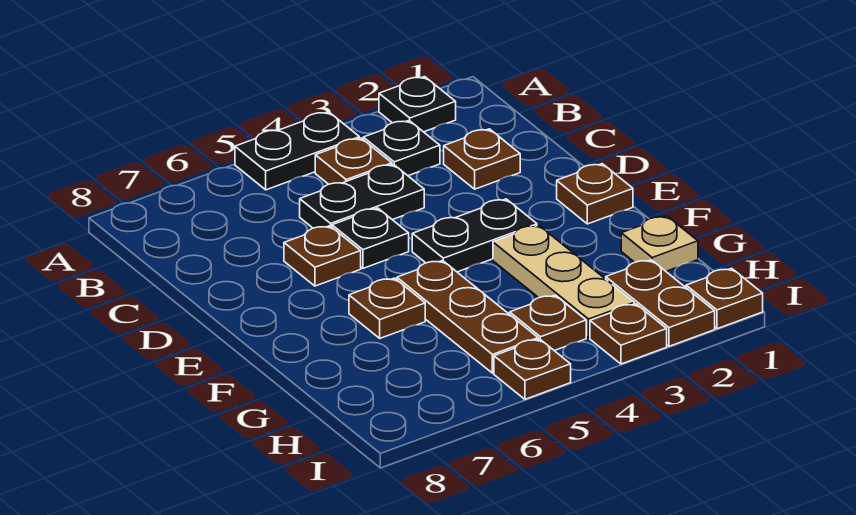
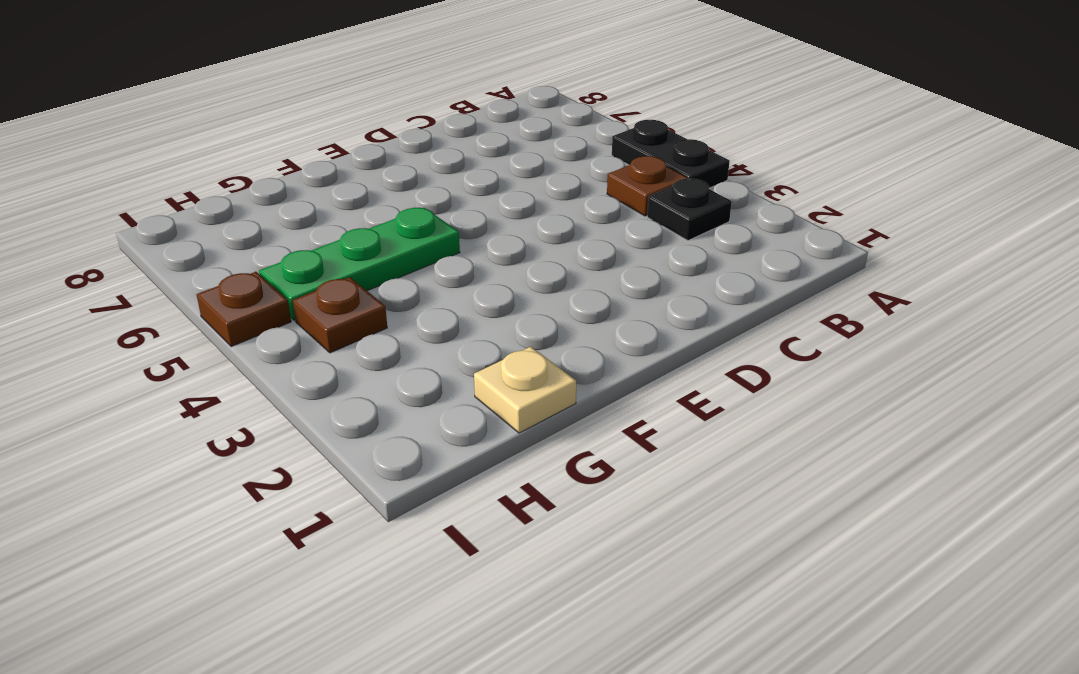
green plate F5:H5 level 1 -> brown plate F5:H5 level 1
none -> black plate A2 level 1
none -> brown plate C2 level 1
none -> black plate C4:C5 level 1

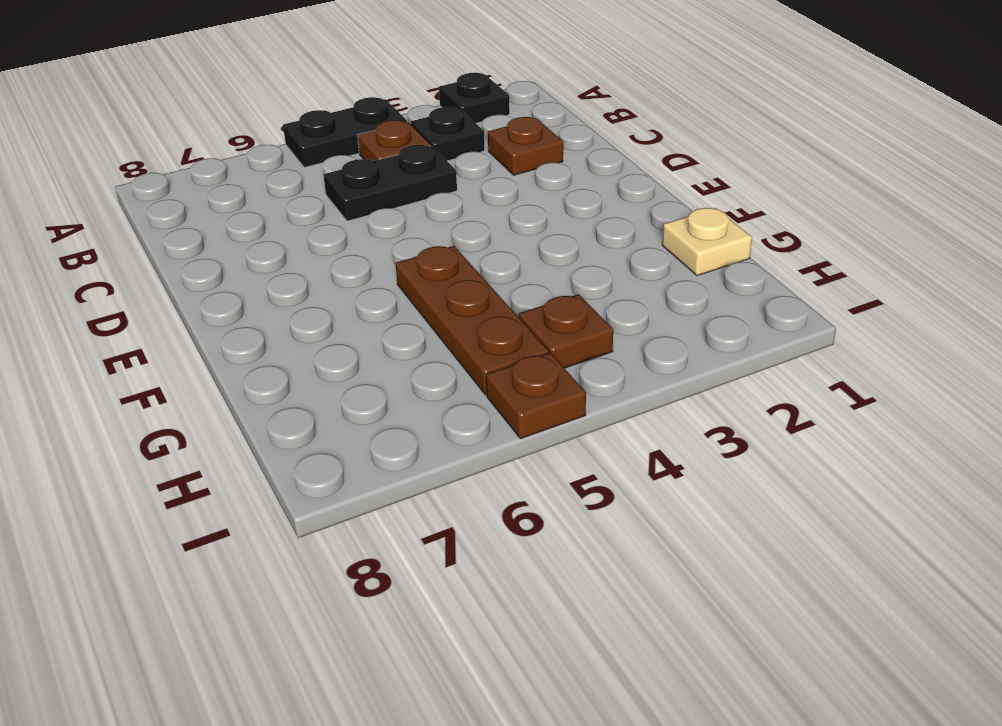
none -> black plate D5 level 1
none -> brown plate D6 level 1
none -> brown plate E1 level 1

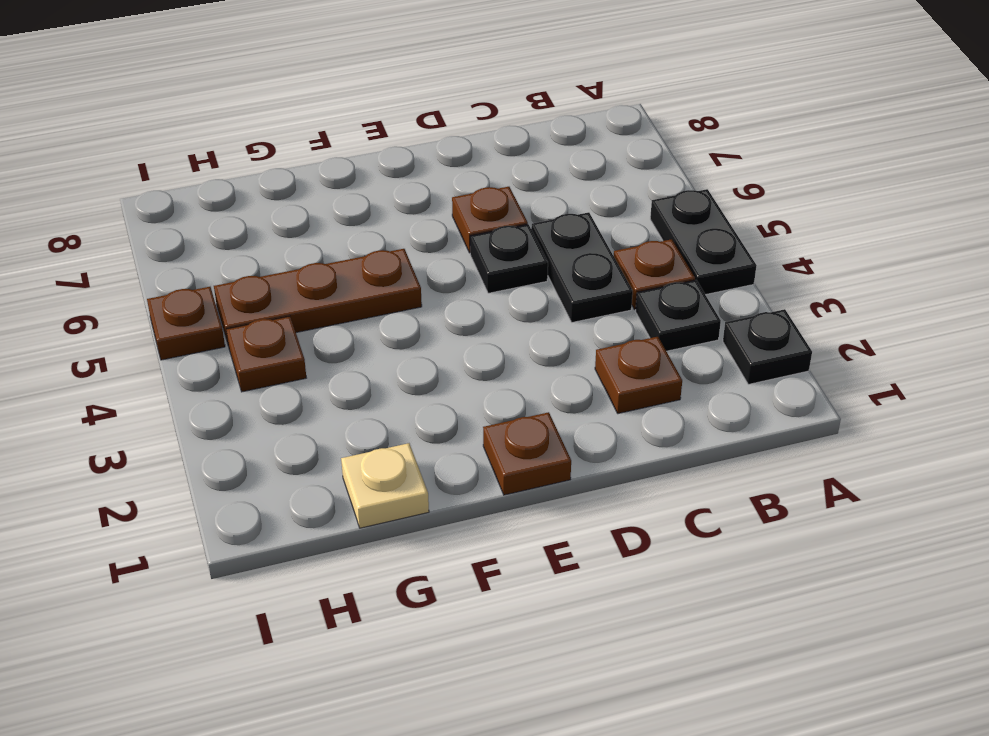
none -> black plate E3:E4 level 1
none -> tan plate F3:H3 level 1
none -> brown plate F6 level 1

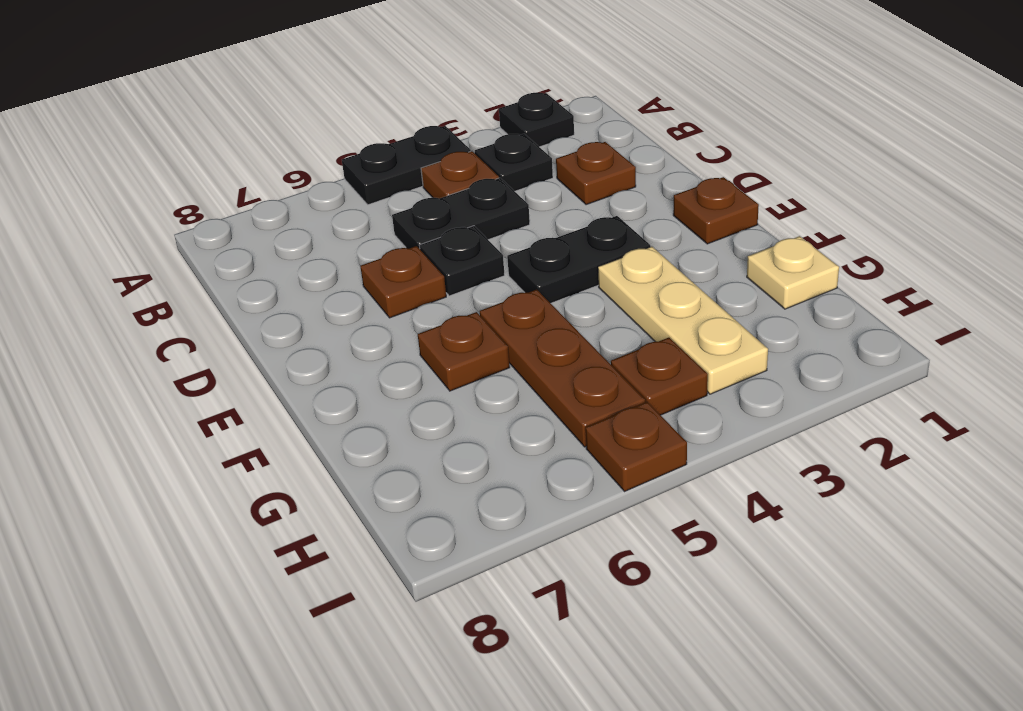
none -> brown plate H2:I2 level 1
none -> brown plate I1 level 1
none -> brown plate I3 level 1

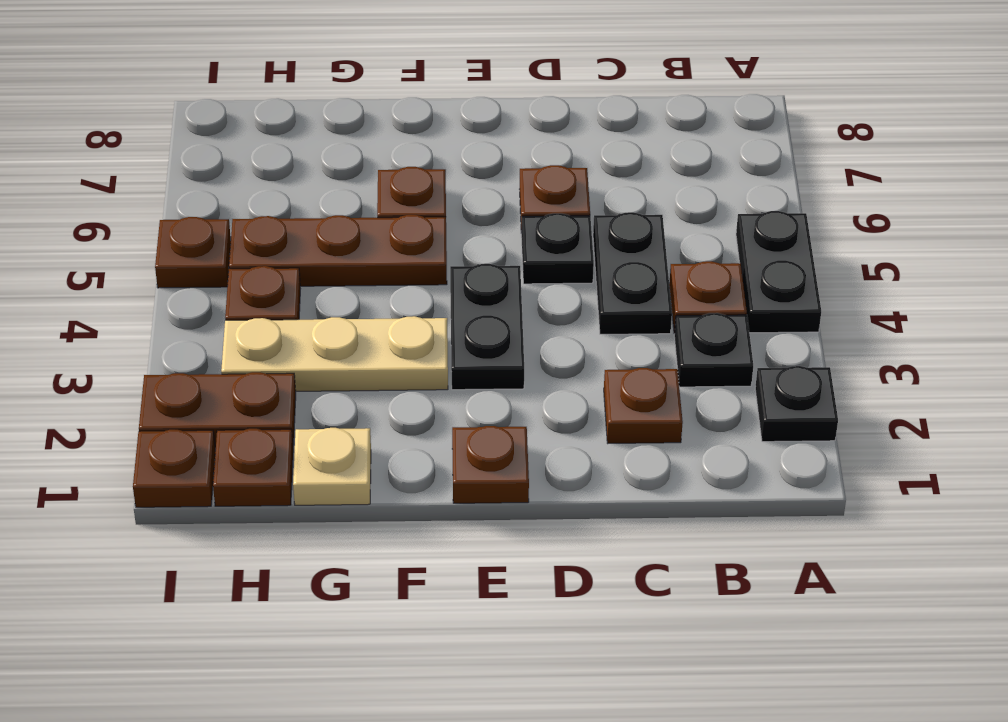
brown plate H1 level 1 -> brown plate I3 level 1

